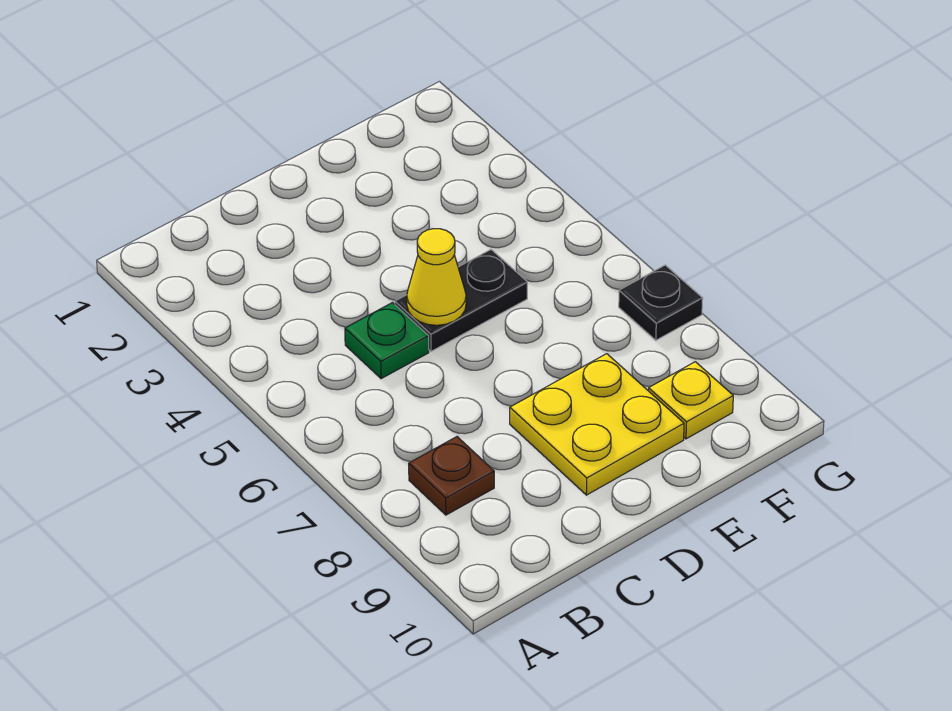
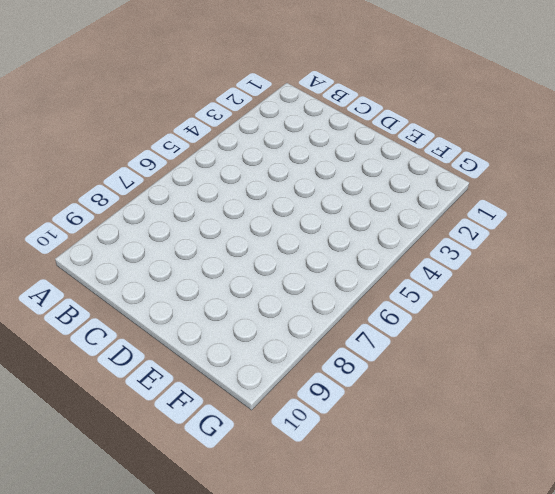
none -> brown plate B8 level 1
none -> green plate C5 level 1

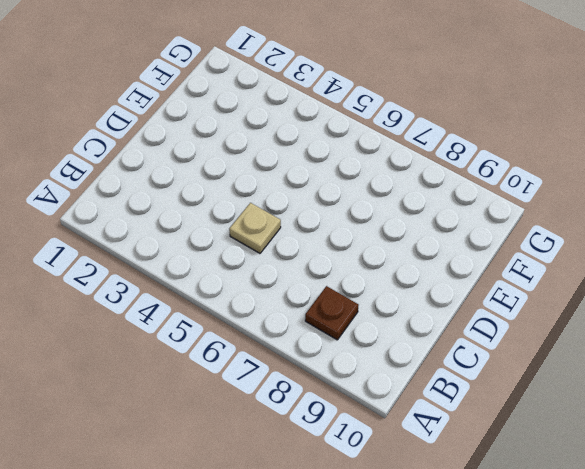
tan plate C5 level 1 -> green plate C5 level 1
none -> black plate D5:E5 level 1
none -> yellow plate D8:E9 level 1

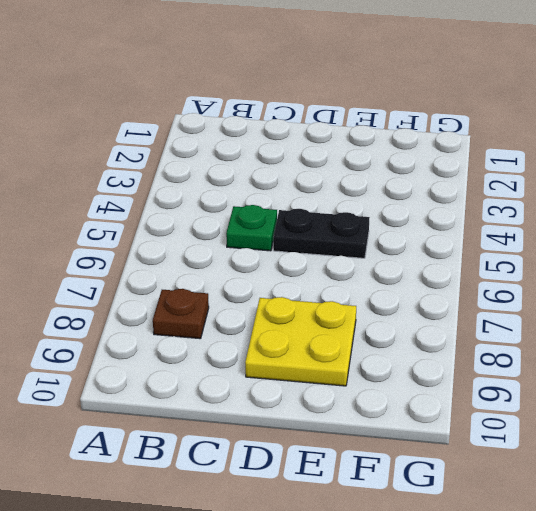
none -> yellow plate F9 level 1
none -> black plate G7 level 1

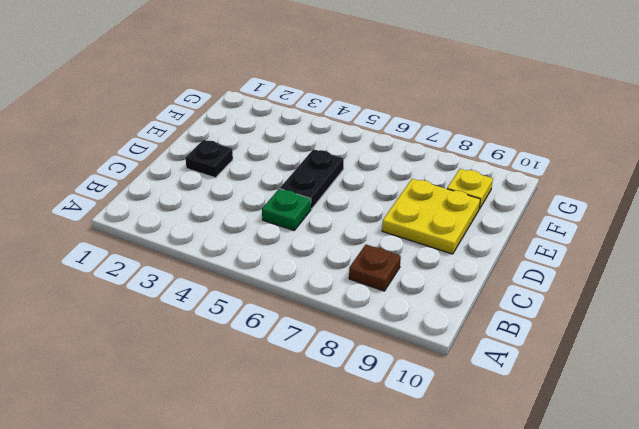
black plate D2 level 1 -> black plate G7 level 1
none -> yellow cone D5 level 2

